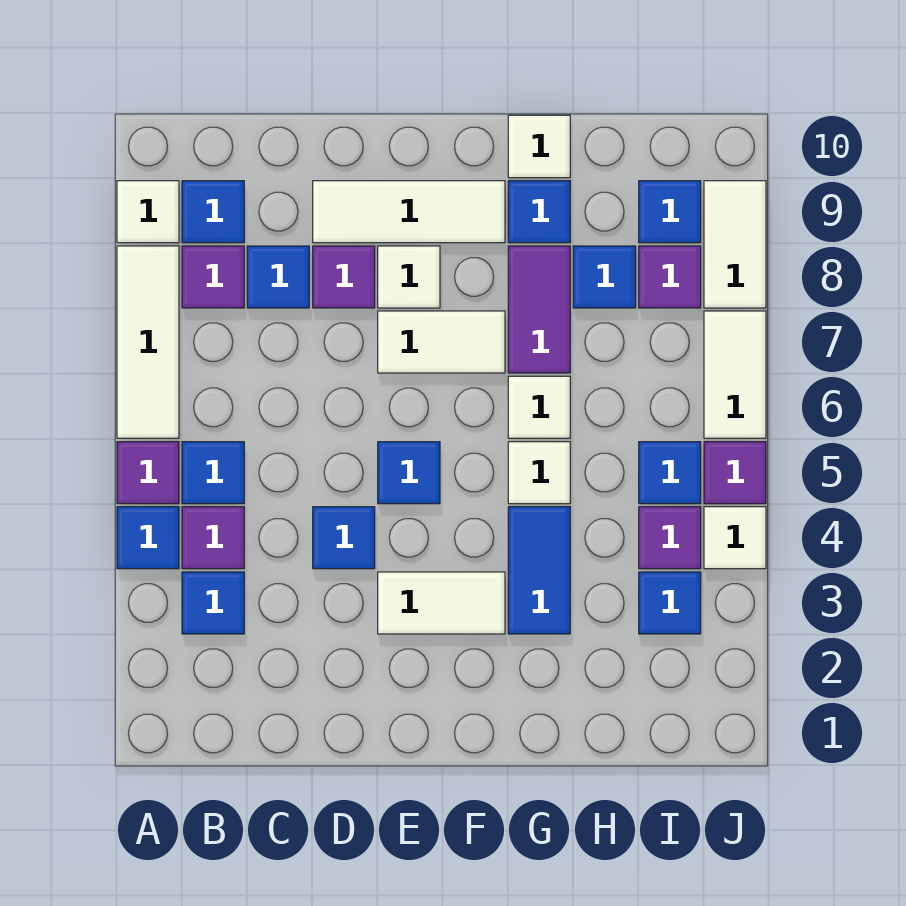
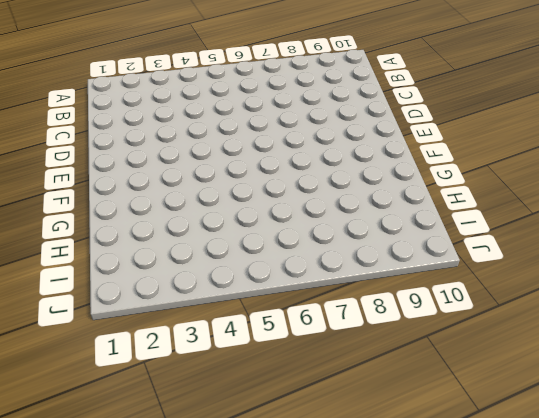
none -> blue tile A4 level 1
none -> purple tile A5 level 1
none -> white tile A6:A8 level 1
none -> white tile A9 level 1

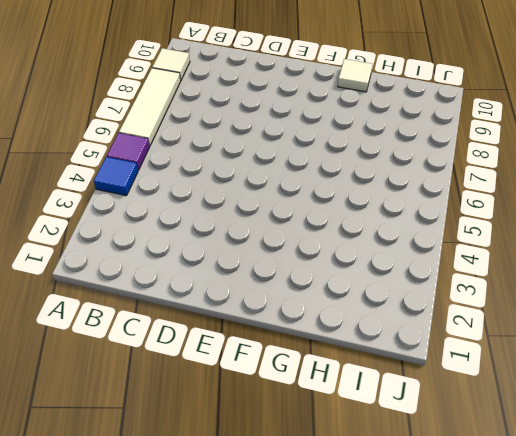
none -> blue tile B3 level 1
none -> purple tile B4 level 1
none -> blue tile B5 level 1
none -> purple tile B8 level 1

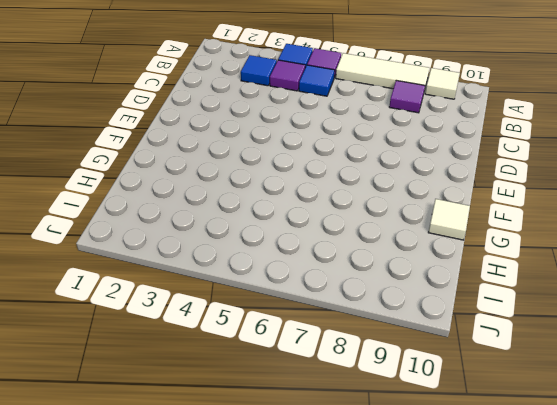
none -> blue tile B9 level 1
none -> blue tile C8 level 1
none -> blue tile D4 level 1
none -> purple tile D8 level 1

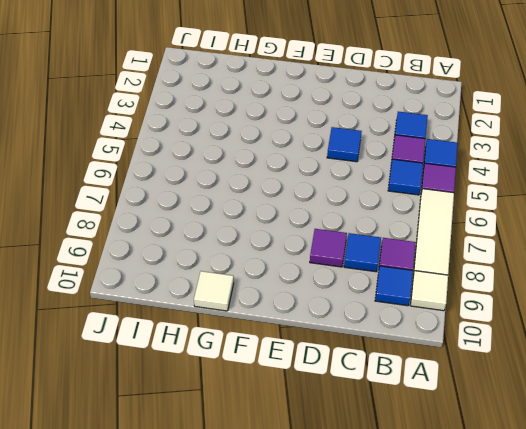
none -> white tile D9:F9 level 1
none -> white tile E3:F3 level 1
none -> blue tile E5 level 1
none -> white tile E7:F7 level 1

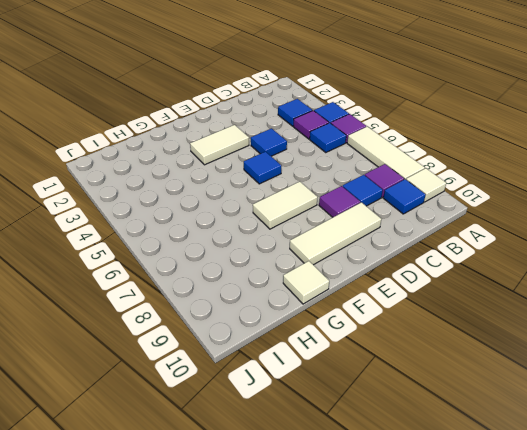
none -> white tile E8 level 1
none -> blue tile G3:G4 level 1
none -> white tile G5 level 1
none -> white tile G6 level 1

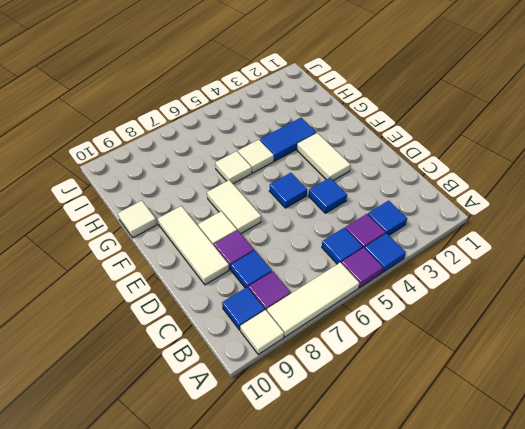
none -> purple tile G7:G8 level 1
none -> blue tile G9 level 1
none -> blue tile H8 level 1
none -> blue tile I3 level 1

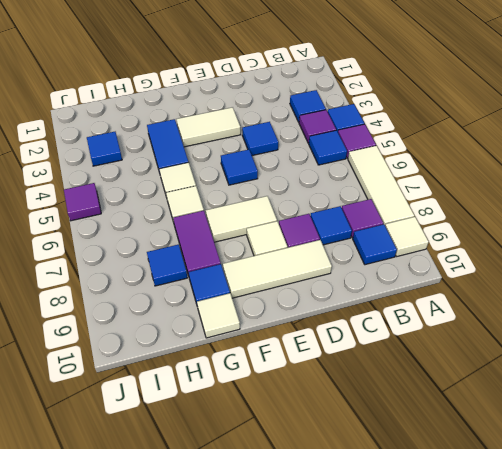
none -> purple tile I4 level 1
none -> blue tile I5 level 1
none -> purple tile I8 level 1
none -> blue tile I9 level 1

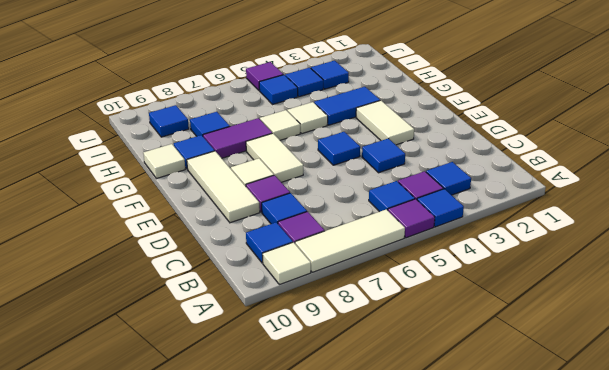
blue tile I4 level 1 -> purple tile I4 level 1
none -> purple tile I8 level 1
none -> white tile J4 level 1
none -> white tile J6:J7 level 1
none -> white tile J8:J9 level 1

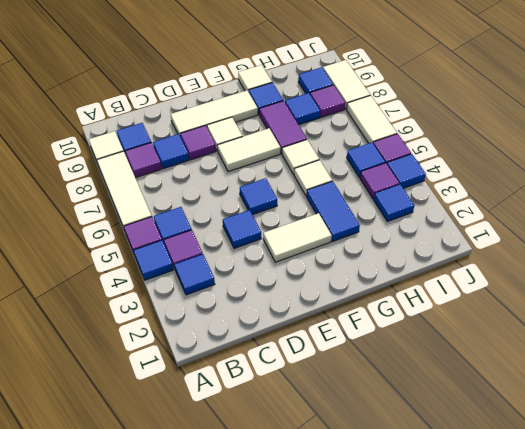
blue tile J4 level 1 -> white tile J4 level 1

